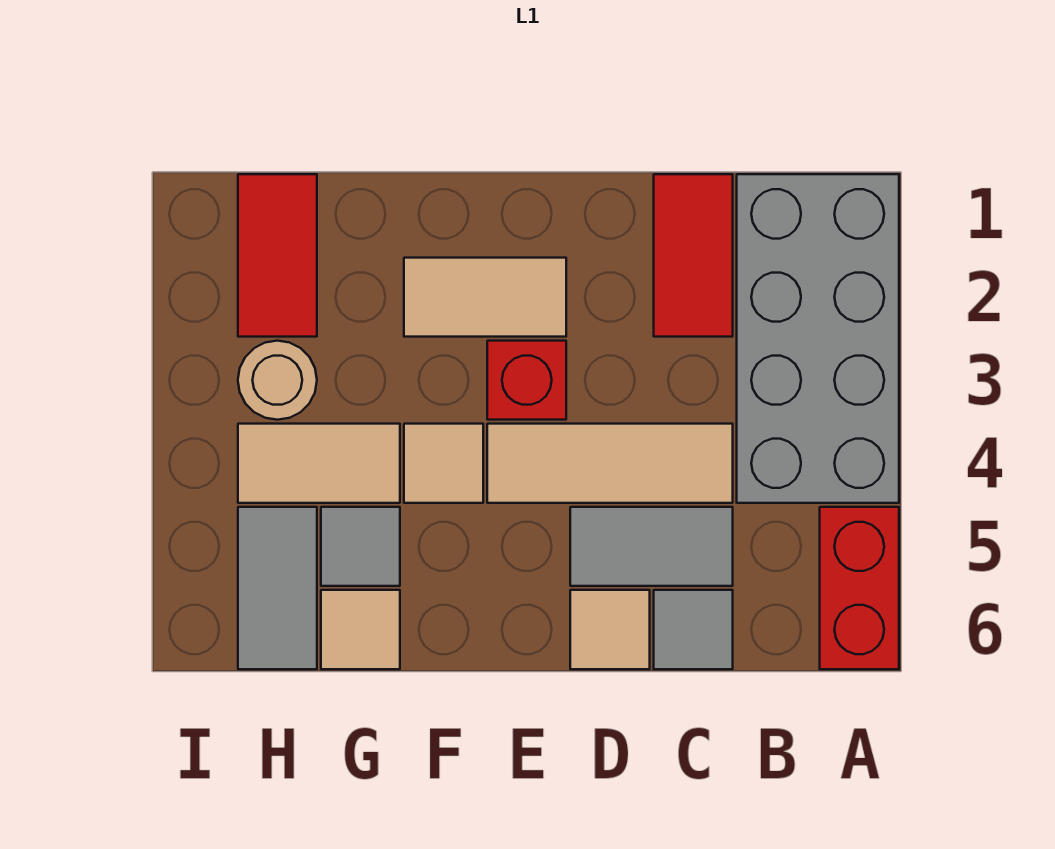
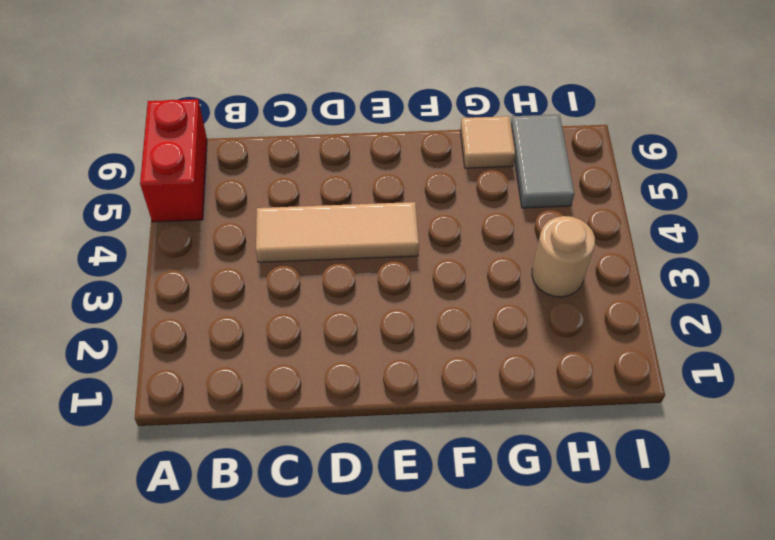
none -> grey brick A1:B4 level 1
none -> red tile C1:C2 level 1
none -> grey tile C5:D5 level 1

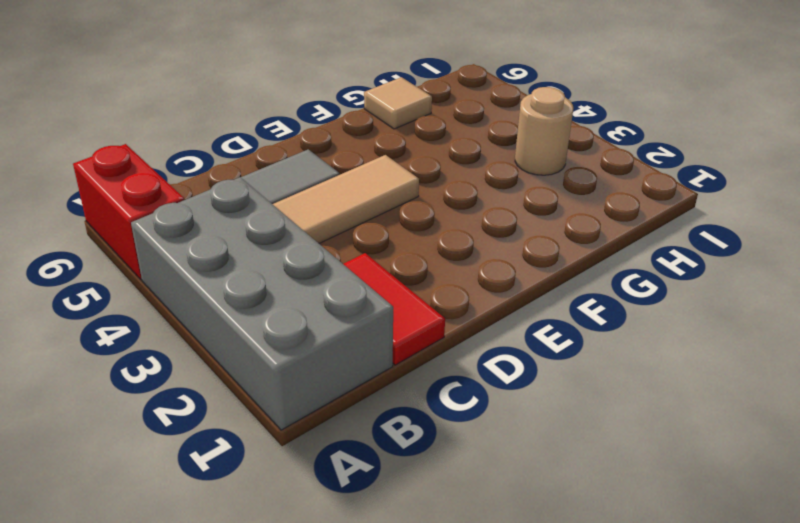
none -> grey tile C6 level 1
none -> tan tile D6 level 1
none -> tan tile E2:F2 level 1

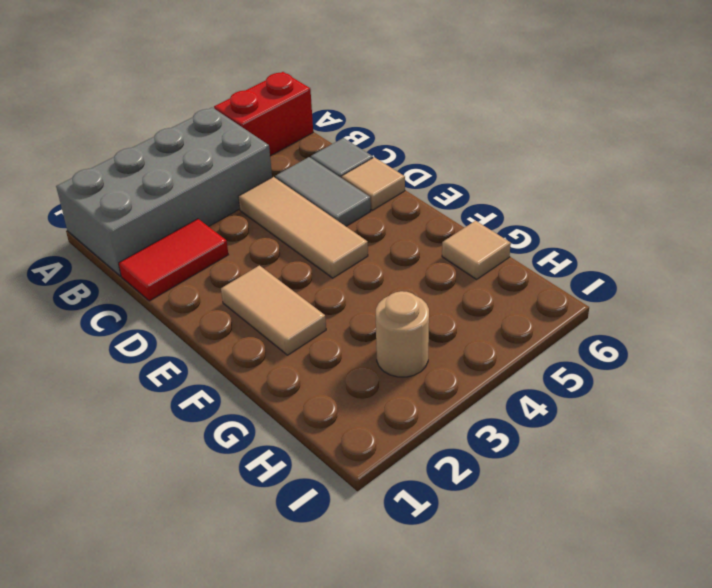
none -> red brick E3 level 1
none -> tan tile F4 level 1
none -> tan tile G4:H4 level 1

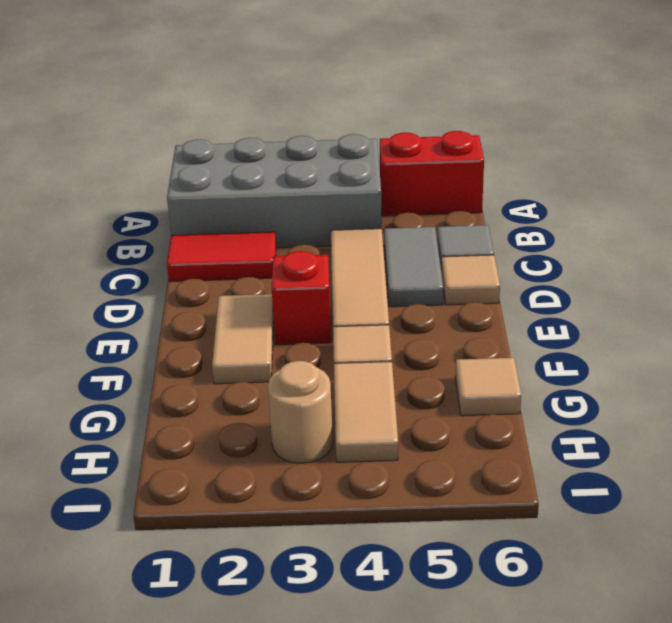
none -> grey tile G5 level 1
none -> red tile H1:H2 level 1
none -> grey tile H5:H6 level 1

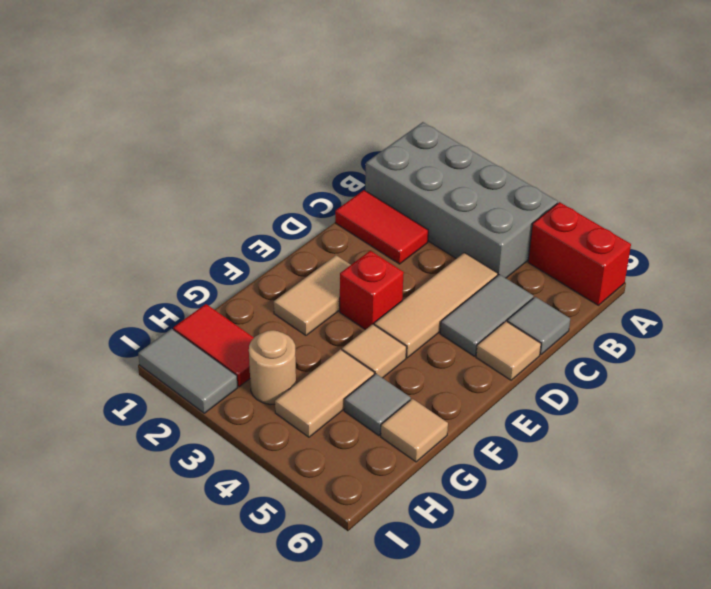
grey tile I1:I2 level 1 -> grey tile H5:H6 level 1

